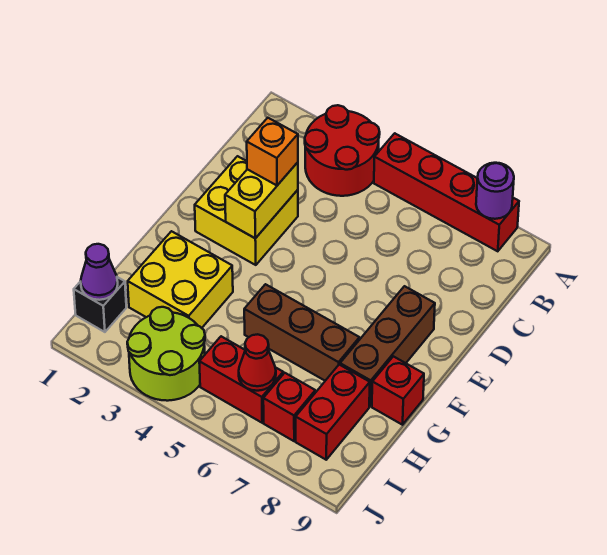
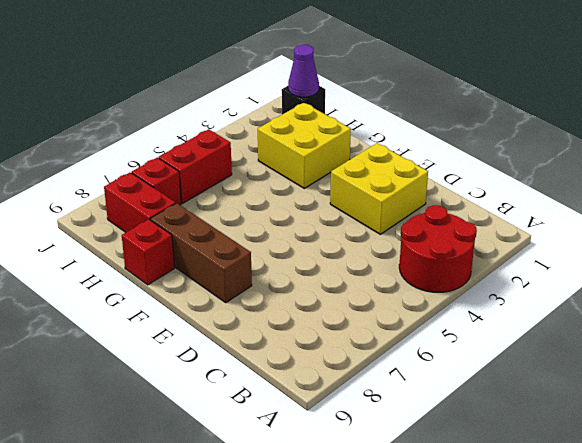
none -> red brick A5:A8 level 1
none -> brown brick G5:G7 level 1
none -> lime round brick I3:J4 level 1

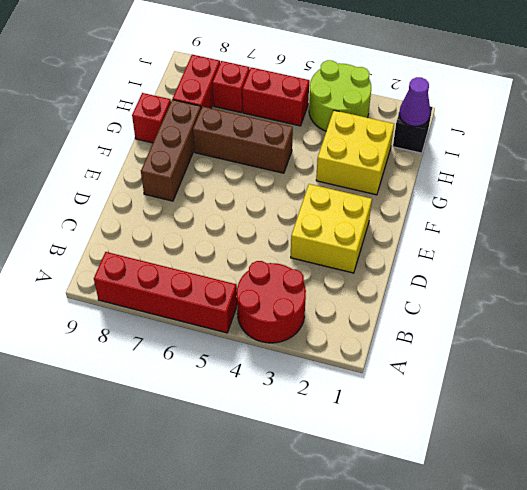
none -> purple round brick A8 level 2
none -> yellow brick D3:E3 level 2
none -> red cone I6 level 2

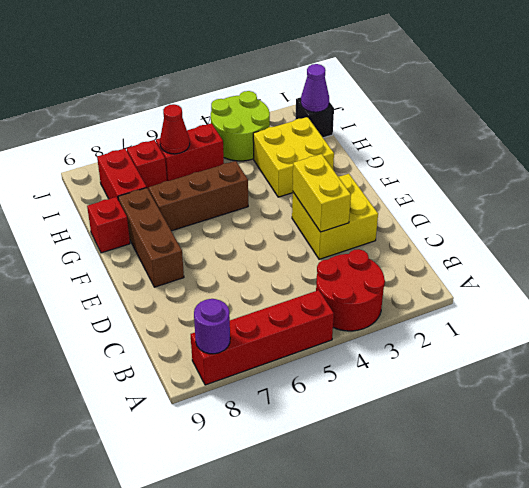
none -> orange brick D3 level 3

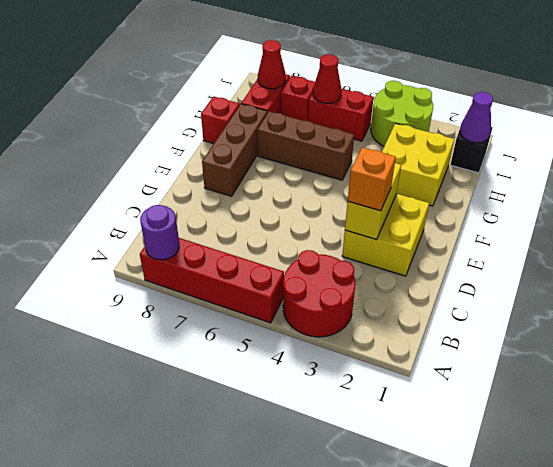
red cone I8 level 2 -> none

